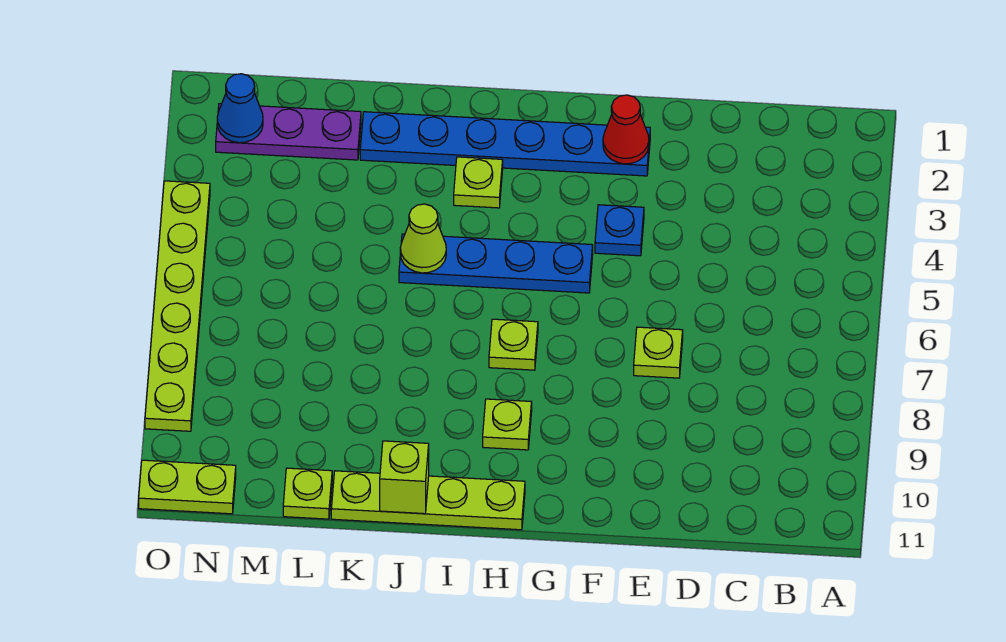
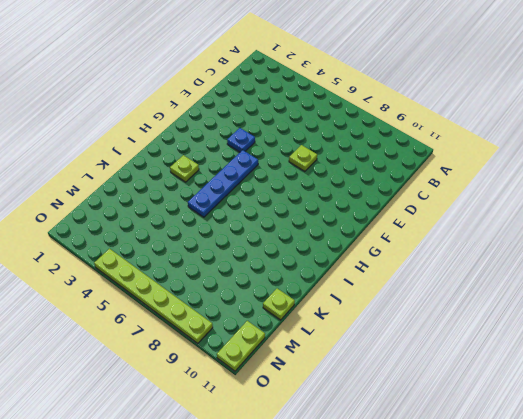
none -> blue plate F2:K2 level 1
none -> lime plate H7 level 1
none -> lime plate H9 level 1

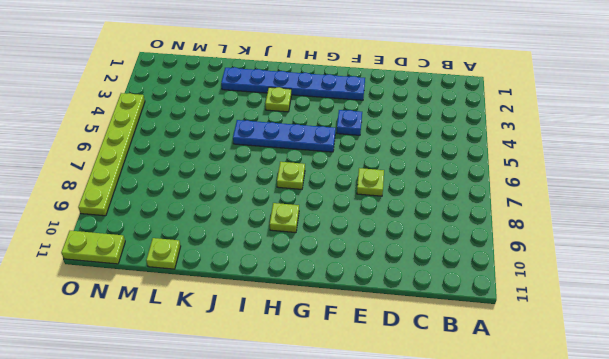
none -> lime plate H11:K11 level 1
none -> purple plate L2:N2 level 1
none -> red cone F2 level 2

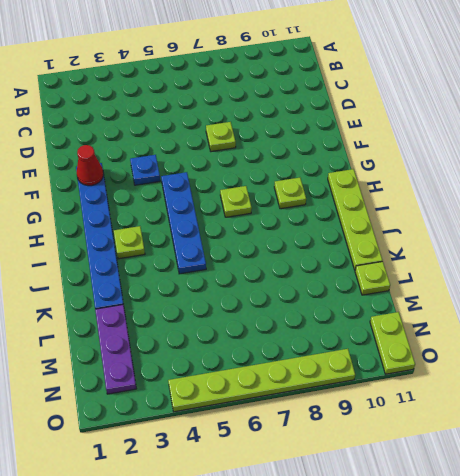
none -> lime cone J5 level 2
none -> lime brick J11 level 2
none -> blue cone N2 level 2

